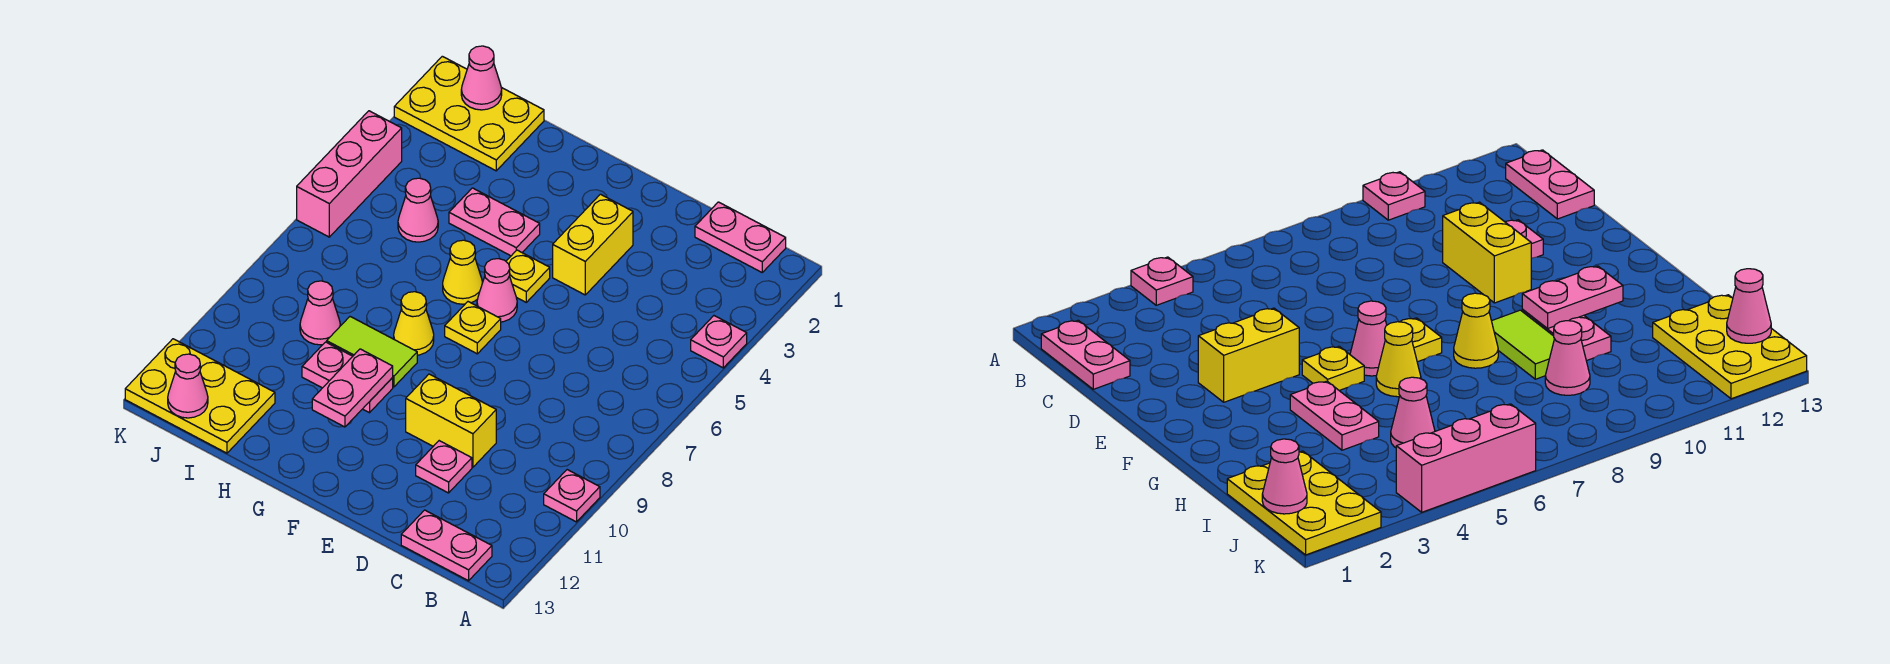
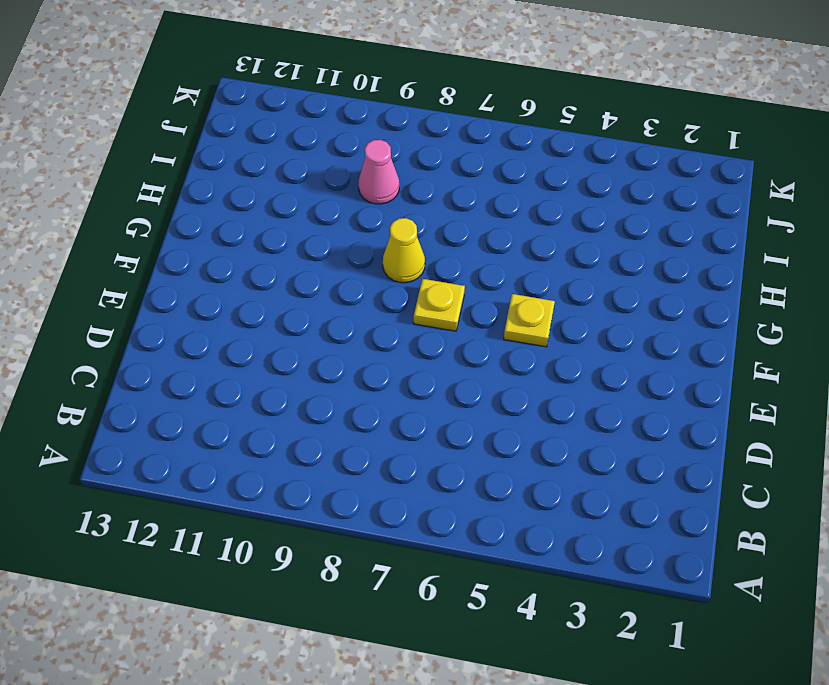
none -> pink plate A4 level 1
none -> pink plate A10 level 1
none -> pink plate B1:C1 level 1

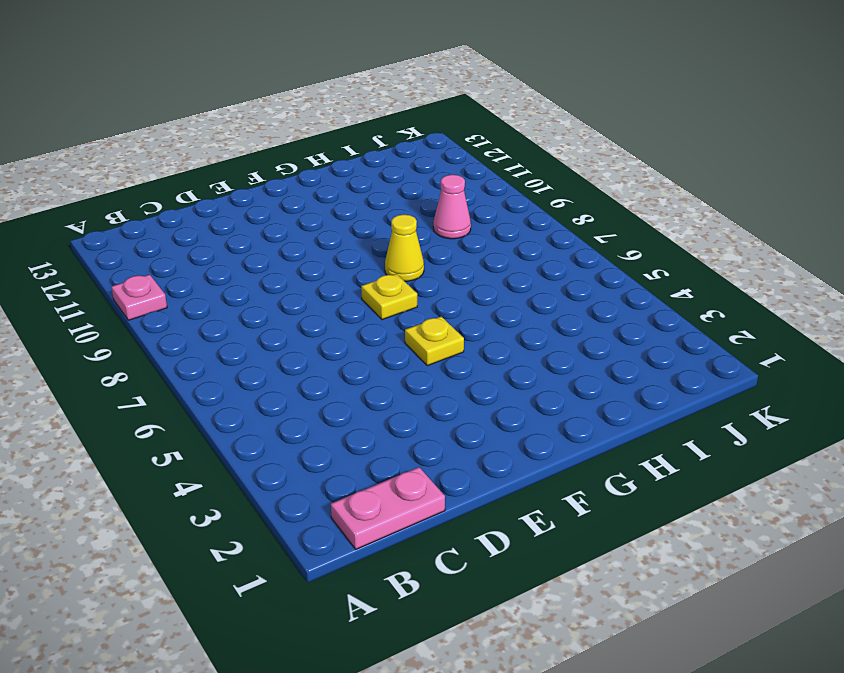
none -> pink plate A4 level 1
none -> pink plate B13:C13 level 1
none -> yellow brick D10:E10 level 1

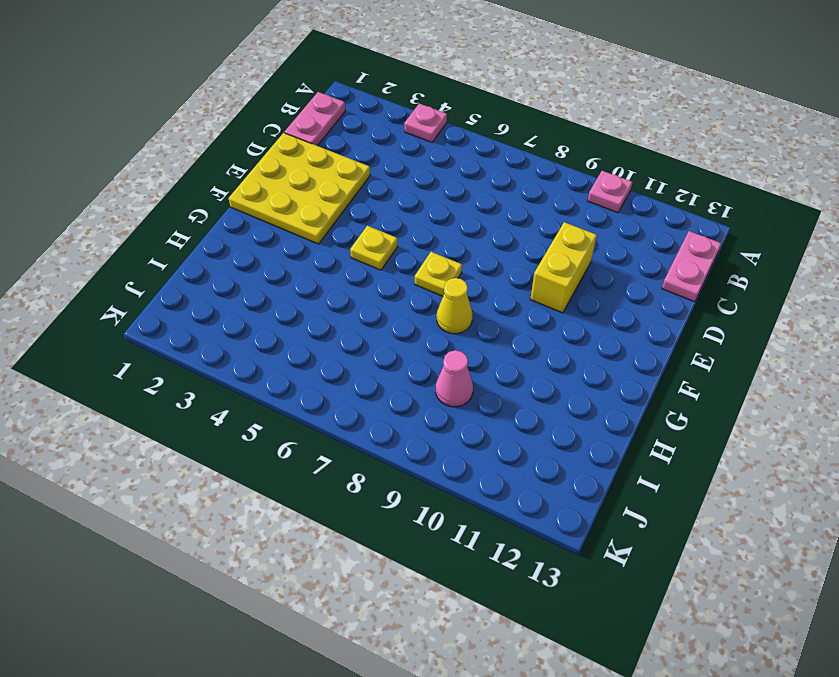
yellow plate D1:F3 level 1 -> yellow brick E3:E4 level 1
none -> pink plate D11 level 1
none -> pink cone F6 level 1
none -> pink plate G4:H4 level 1

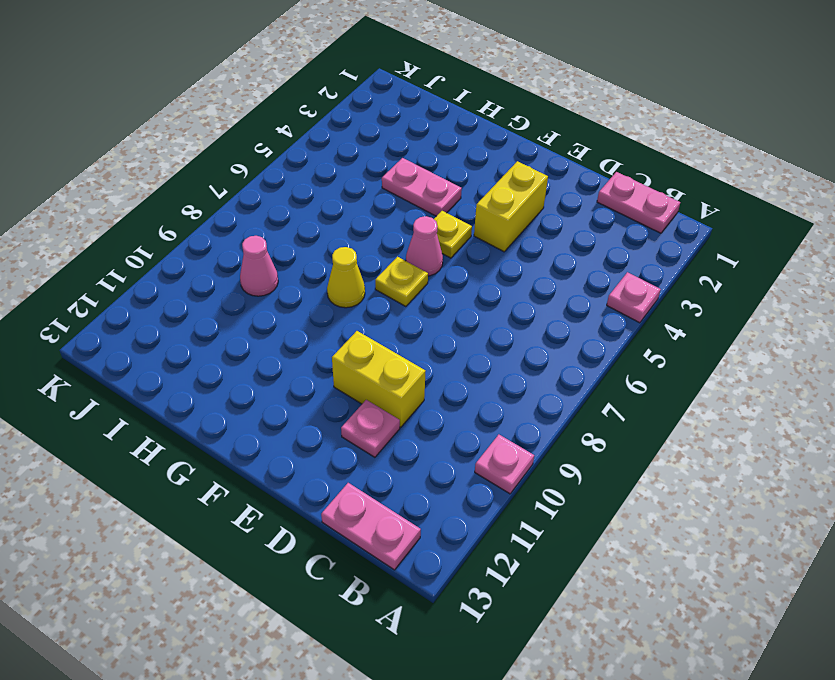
none -> yellow cone G6 level 1
none -> lime tile G9:H9 level 1
none -> pink plate G10:H10 level 1

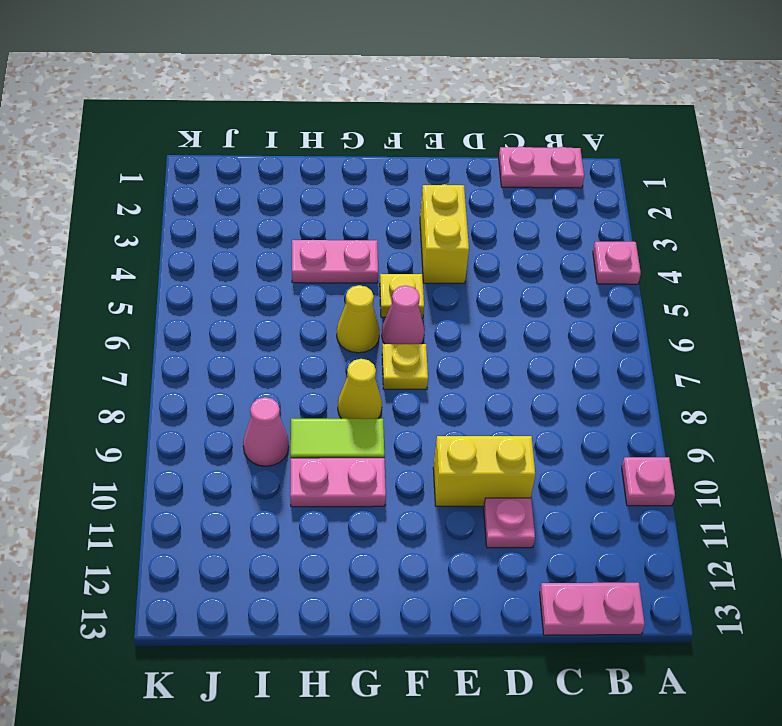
none -> yellow plate I1:K2 level 1
none -> pink cone I5 level 1
none -> yellow plate I12:K13 level 1

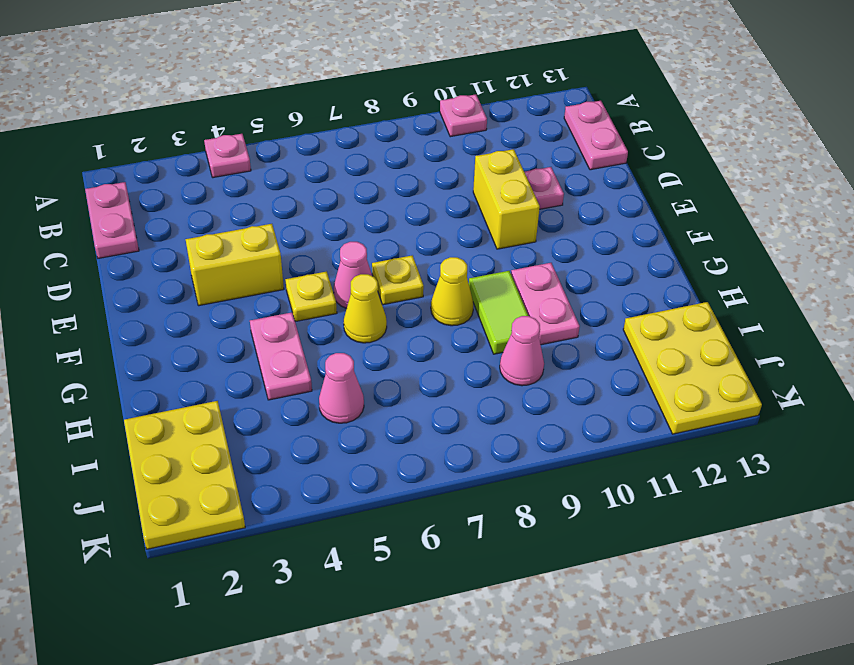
none -> pink brick K4:K6 level 1
none -> pink plate G10:G11 level 2
none -> pink cone J1 level 2

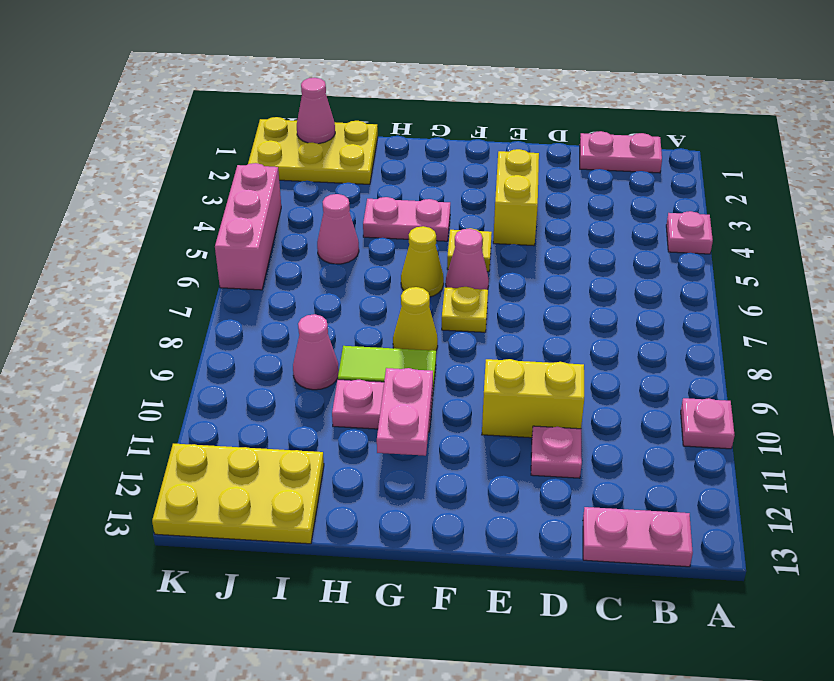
none -> pink cone J13 level 2

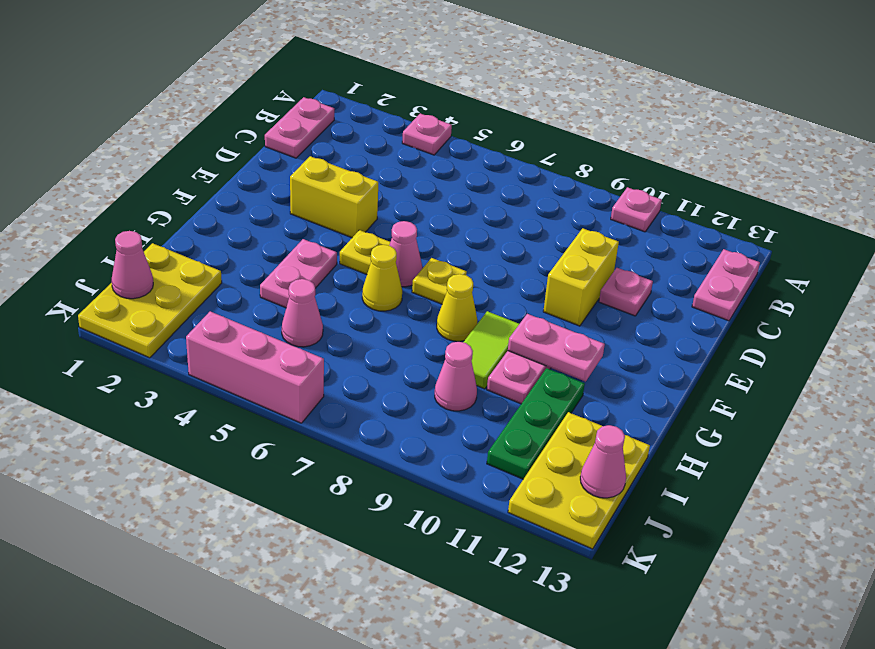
green plate H11:J11 level 1 -> none

